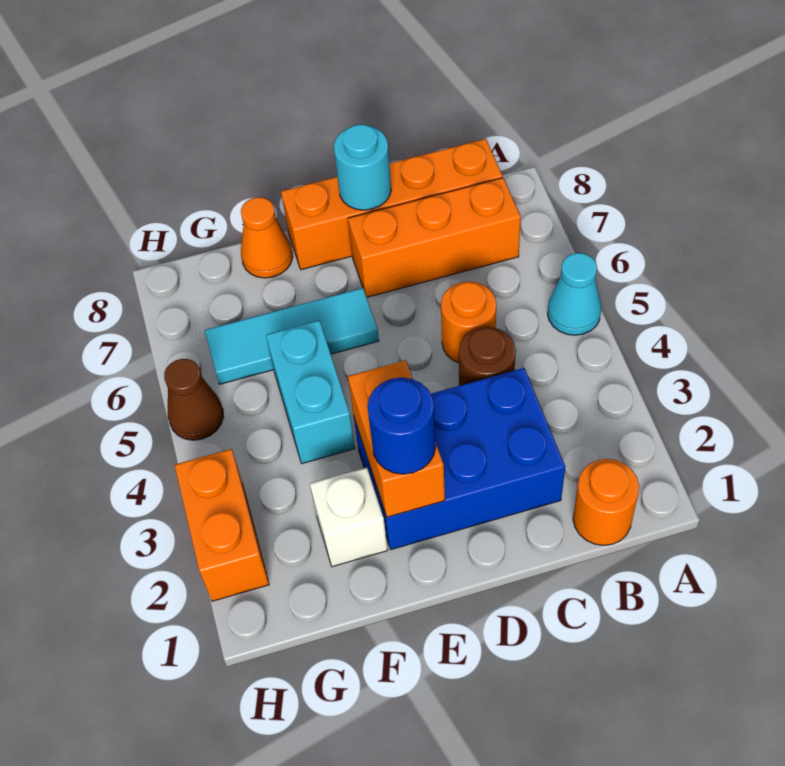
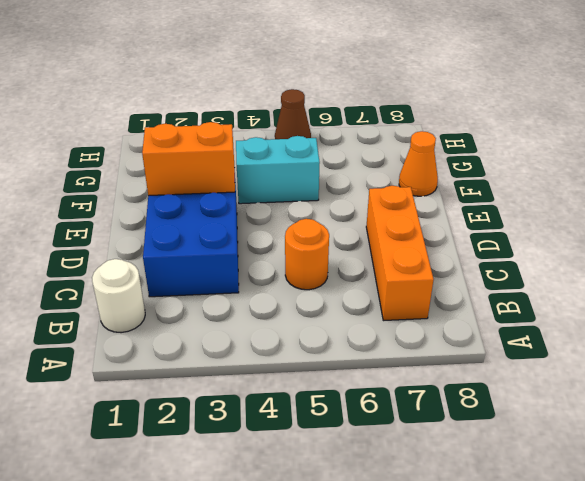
white round brick B1 level 1 -> orange round brick B1 level 1
none -> cyan cone A5 level 1
none -> orange brick B8:E8 level 1
none -> brown round brick C4 level 1

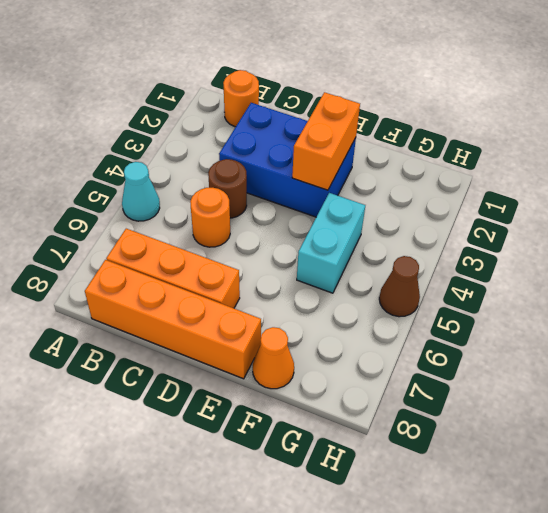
none -> cyan tile E6:G6 level 1
none -> white brick F2 level 1
none -> orange brick H2:H3 level 1

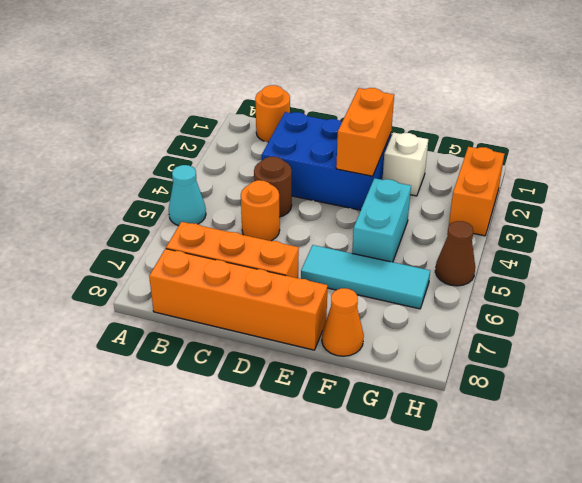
none -> cyan round brick D8 level 2
none -> blue round brick E2 level 3

